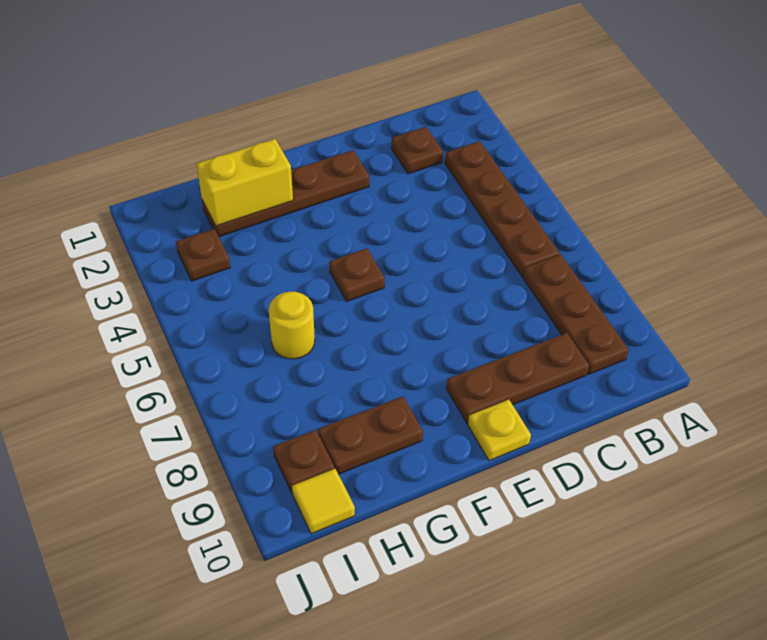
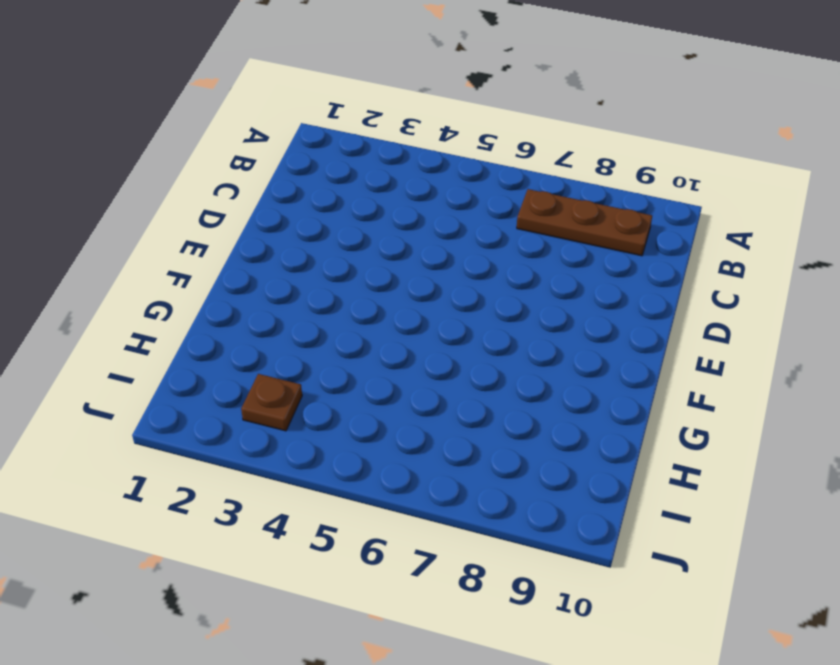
none -> brown plate B3:B6 level 1
none -> brown plate C2 level 1
none -> brown plate C9:E9 level 1

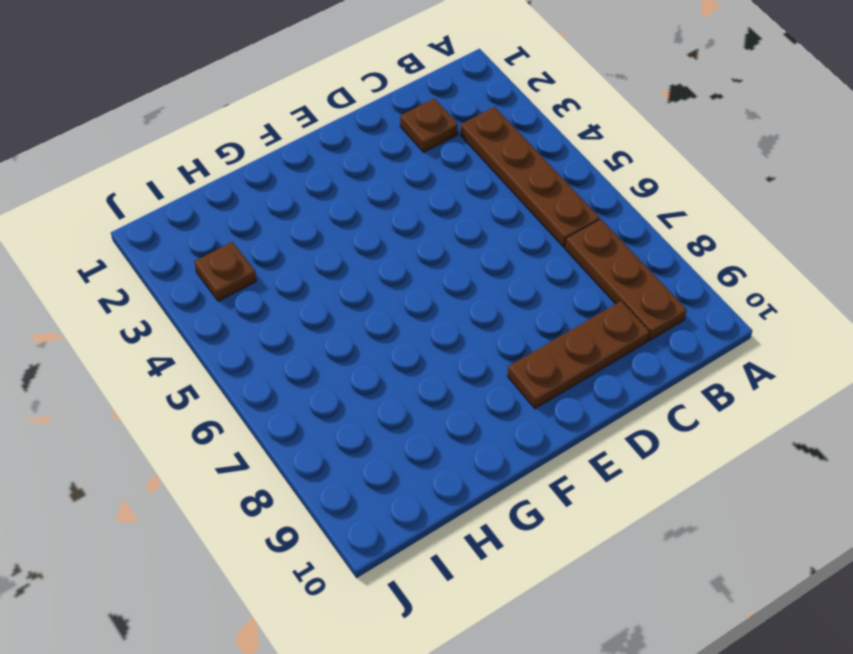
none -> brown plate E2:H2 level 1
none -> yellow plate E10 level 1
none -> brown plate F5 level 1

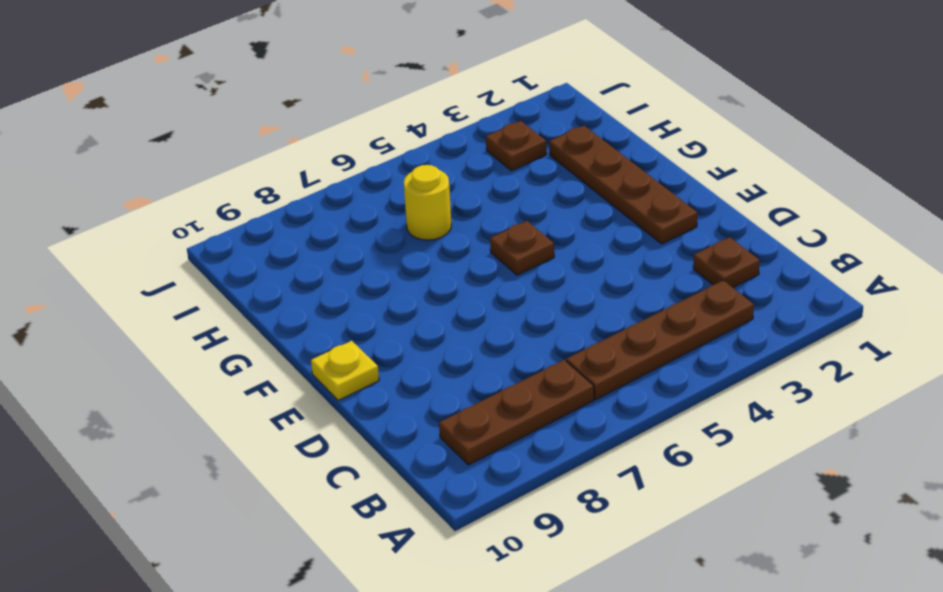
none -> brown plate C9:E9 level 1
none -> brown plate G9:H9 level 1
none -> brown plate I9 level 1

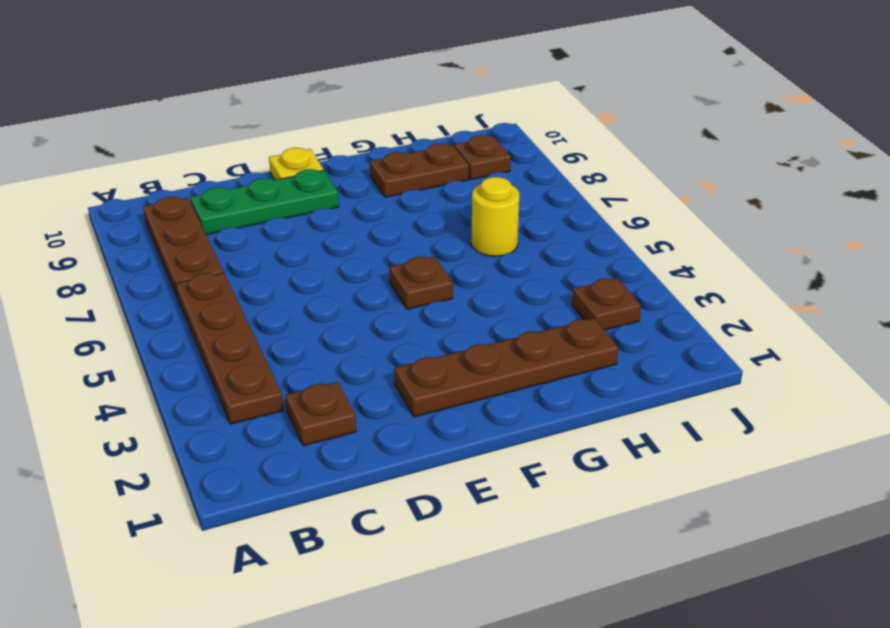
green plate C9:E9 level 1 -> brown plate C9:E9 level 1
none -> yellow tile I10 level 1
none -> yellow brick G2:H2 level 2

